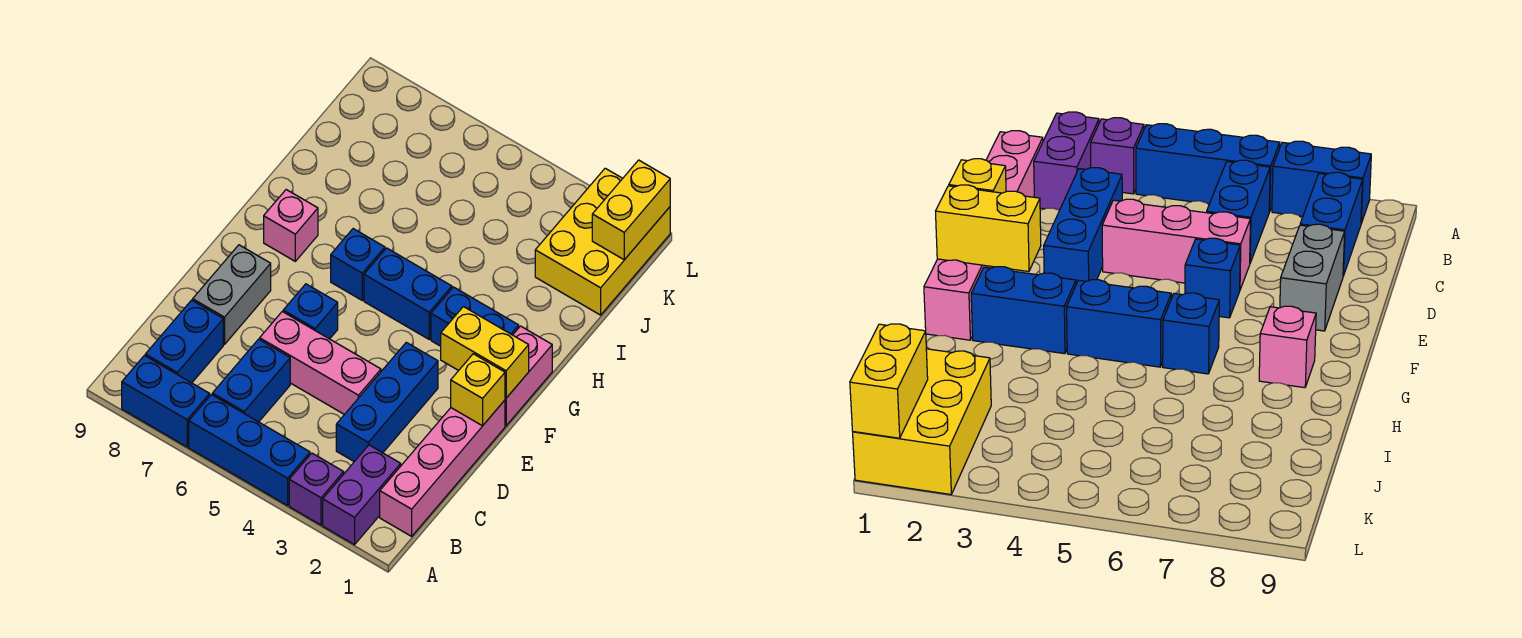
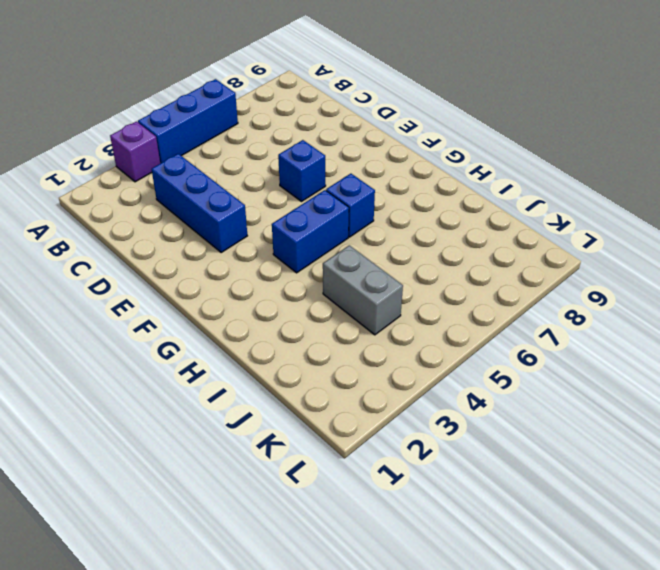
grey brick I4:J4 level 1 -> grey brick D8:E8 level 1
none -> purple brick A2:B2 level 1
none -> blue brick A7:A8 level 1
none -> pink brick B1:E1 level 1

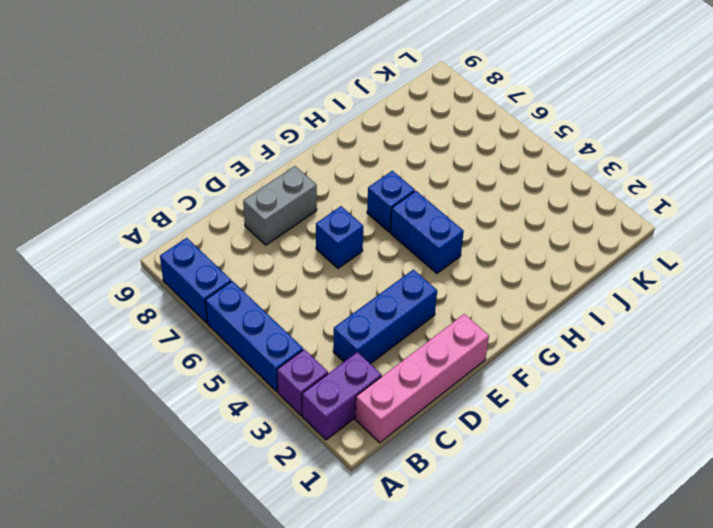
none -> blue brick B6:C6 level 1
none -> blue brick B8:C8 level 1
none -> pink brick D4:D6 level 1

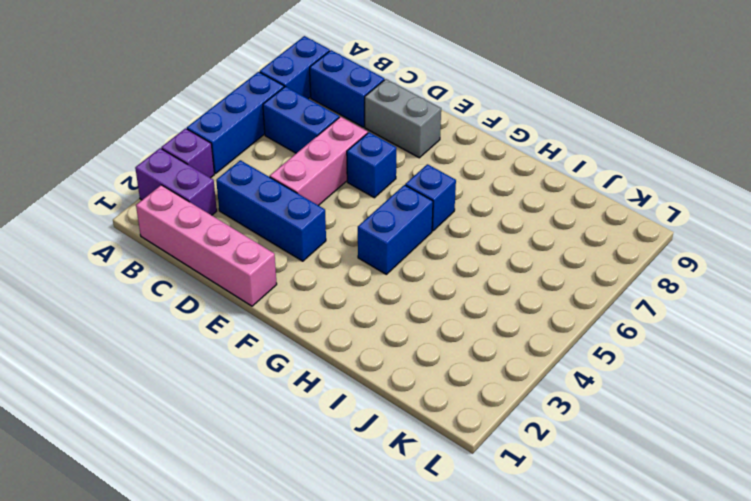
none -> pink brick F1:G1 level 1
none -> blue brick G2:G3 level 1
none -> pink brick G8 level 1

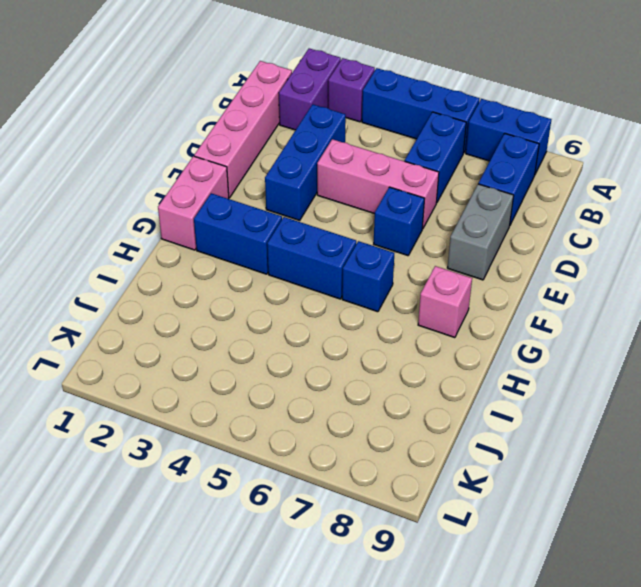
none -> yellow brick J1:L2 level 1
none -> yellow brick E1 level 2
none -> yellow brick F1:F2 level 2

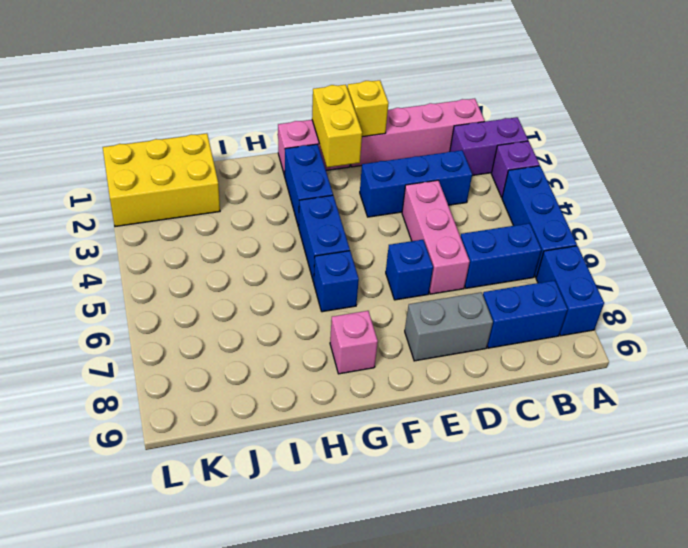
none -> yellow brick K1:L1 level 2

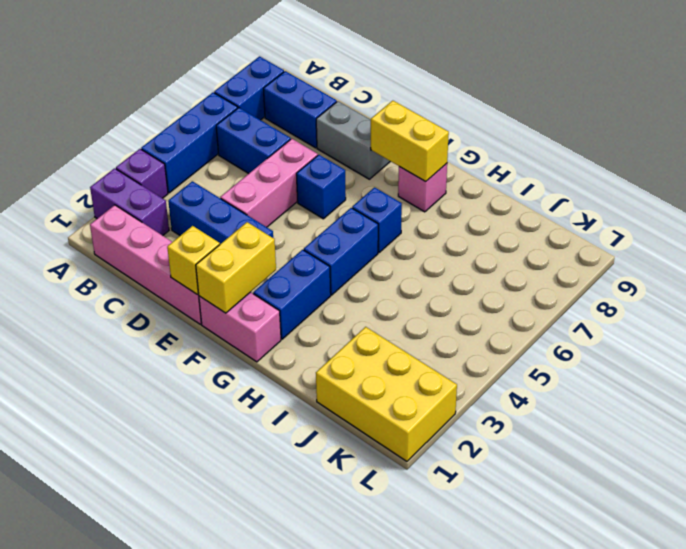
yellow brick F8:G8 level 2 -> yellow brick K1:L1 level 2

